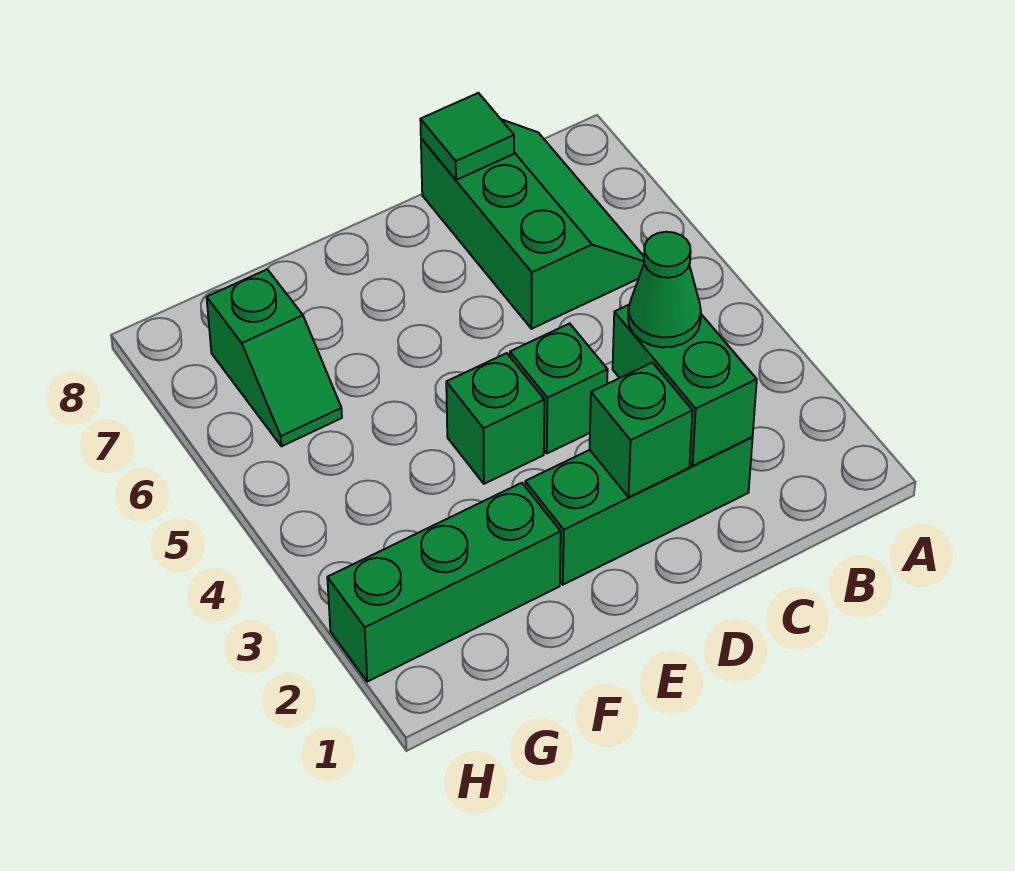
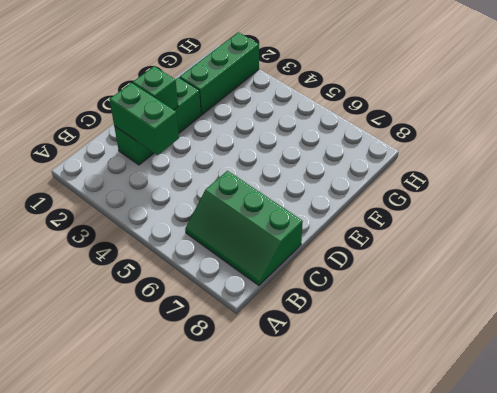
none -> green brick D4 level 1
none -> green brick E4 level 1

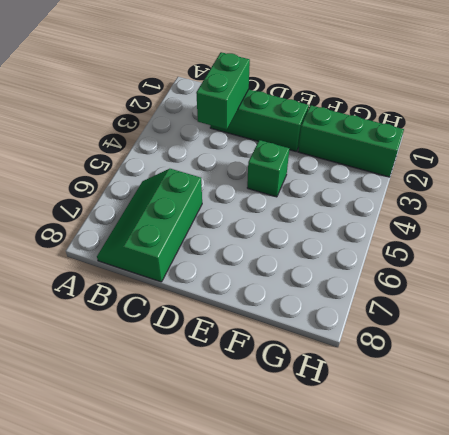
none -> green brick D4 level 1
none -> green slope G6:G7 level 1 top 7

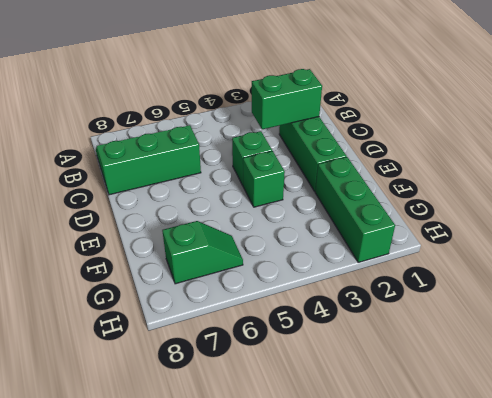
none -> green tile C8 level 2
none -> green brick D2 level 2

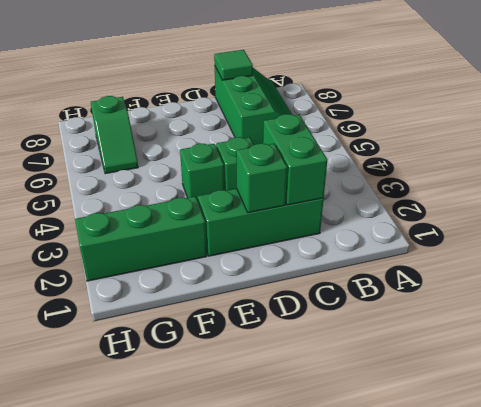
none -> green cone C3 level 3

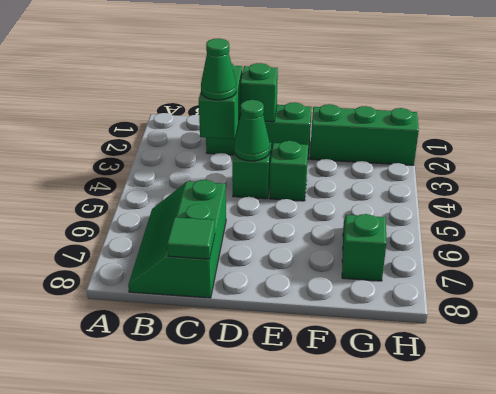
green cone D4 level 2 -> none

